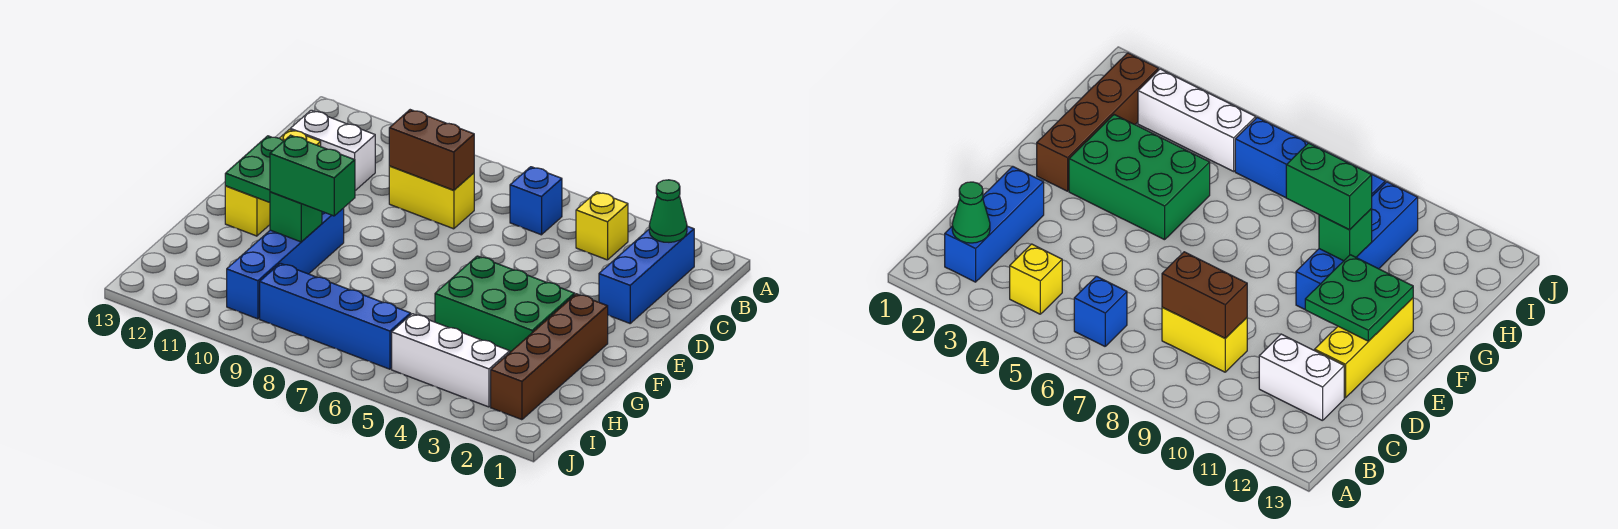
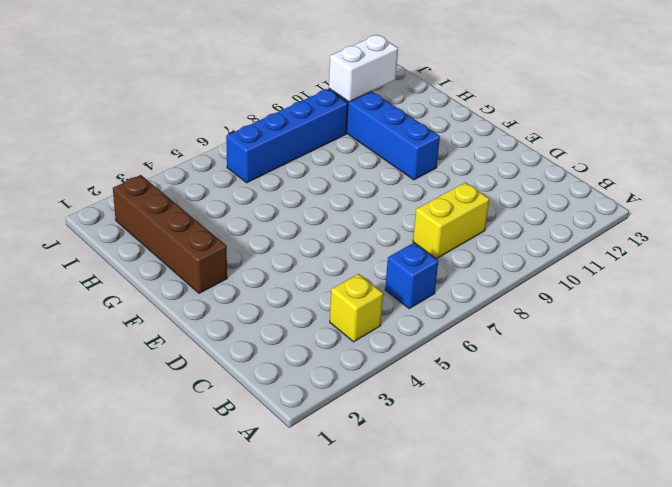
white brick I10:I11 level 2 -> white brick C11:C12 level 1
none -> blue brick B2:D2 level 1
none -> yellow brick D12:F12 level 1
none -> green brick F3:G5 level 1

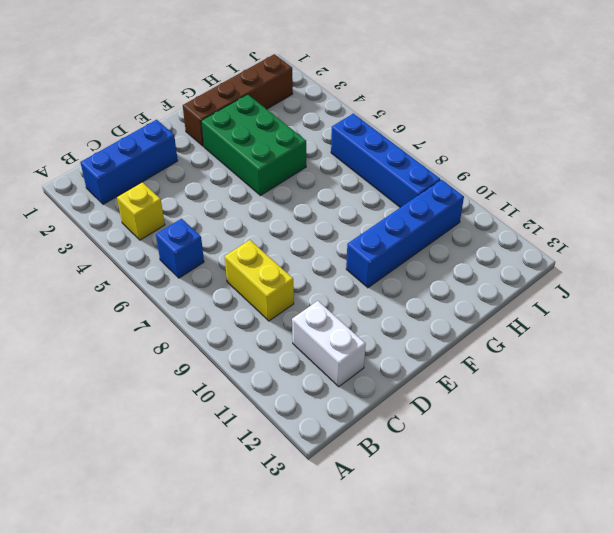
none -> yellow brick D12:F12 level 1
none -> white brick I3:I5 level 1
none -> green cone B2 level 2

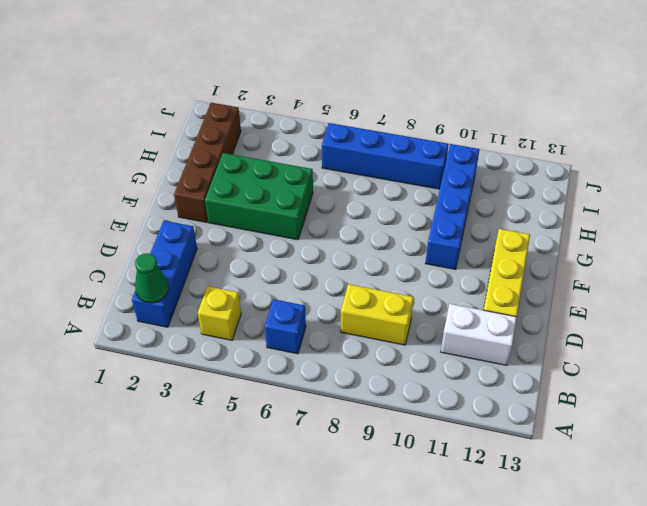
none -> white brick I3:I5 level 1
none -> brown brick C8:C9 level 2
none -> green plate E11:F12 level 2

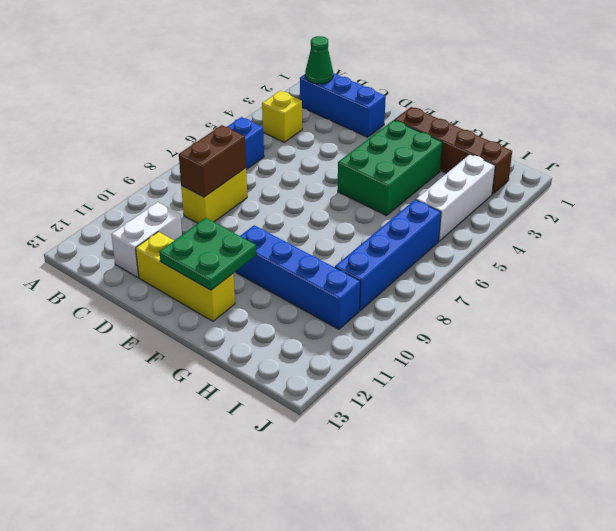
none -> green brick G10 level 2
none -> green brick G9:G10 level 3

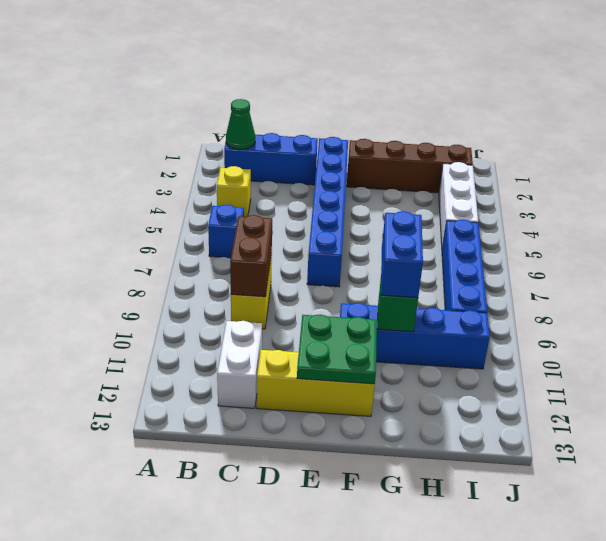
blue brick E2:E7 level 1 -> none
blue brick G9:G10 level 3 -> green brick G9:G10 level 3
none -> green brick F3:G5 level 1

